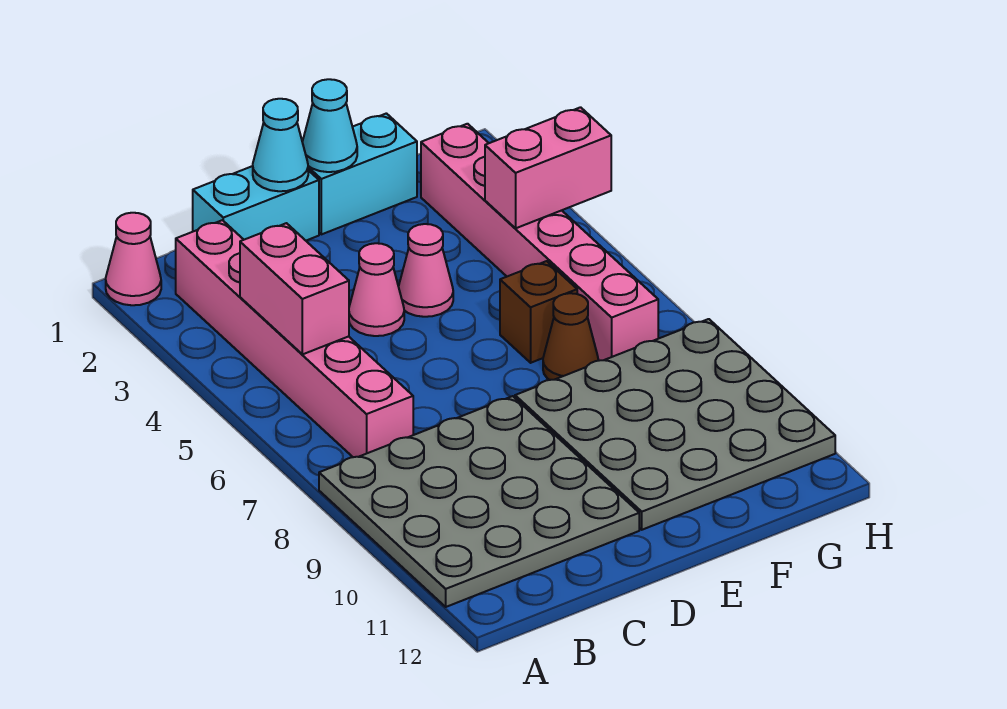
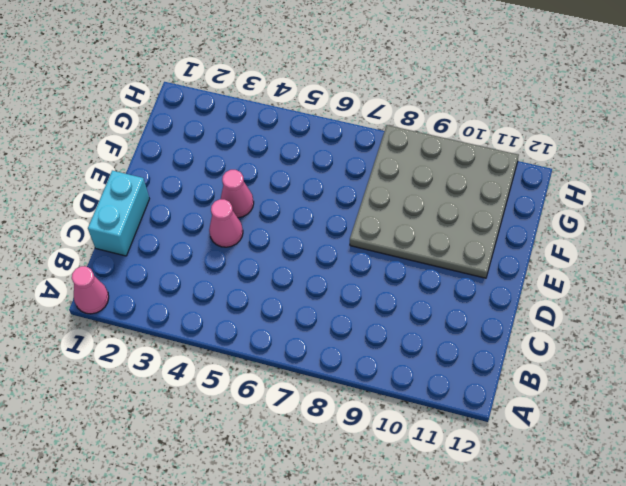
none -> grey plate A8:D11 level 1
none -> pink brick B2:B7 level 1
none -> cyan brick E1:F1 level 1

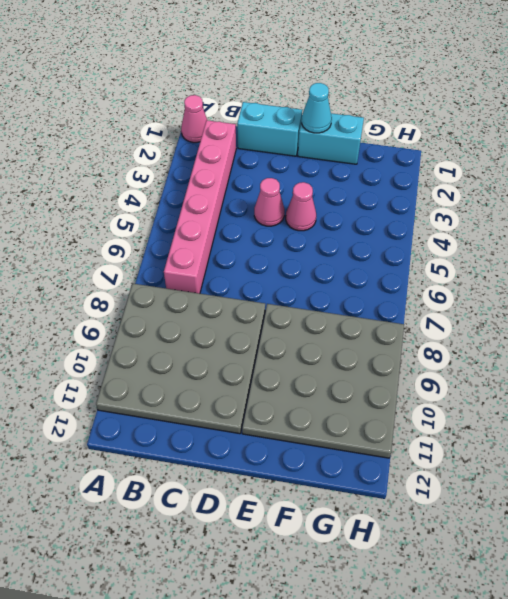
none -> brown brick F6 level 1
none -> brown cone F7 level 1
none -> pink brick G2:G7 level 1

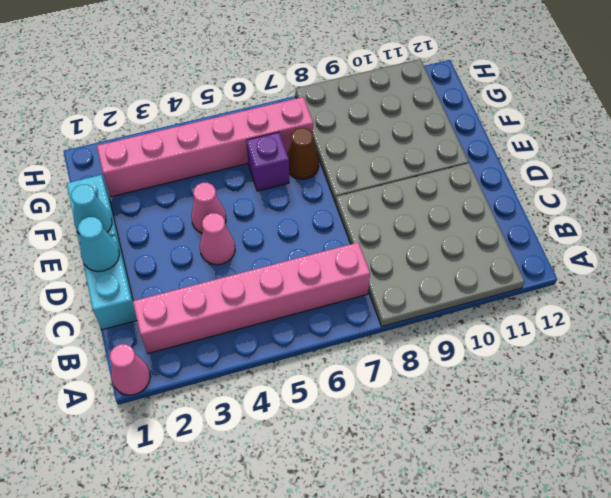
purple brick F6 level 1 -> brown brick F6 level 1
none -> pink brick B4:B5 level 2
none -> pink brick G4:H4 level 2

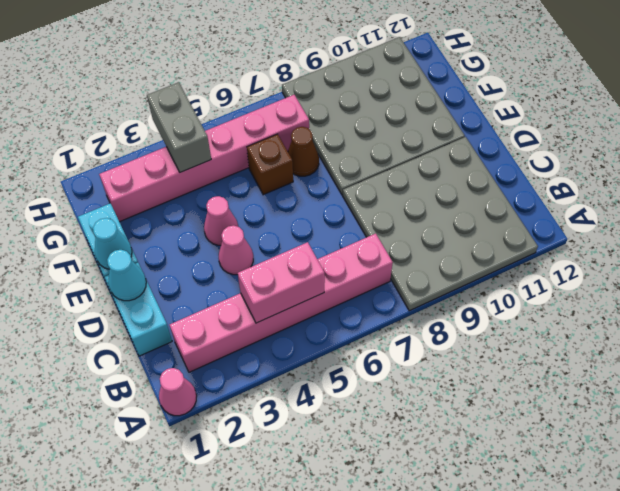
grey brick G4:H4 level 2 -> pink brick G4:H4 level 2

